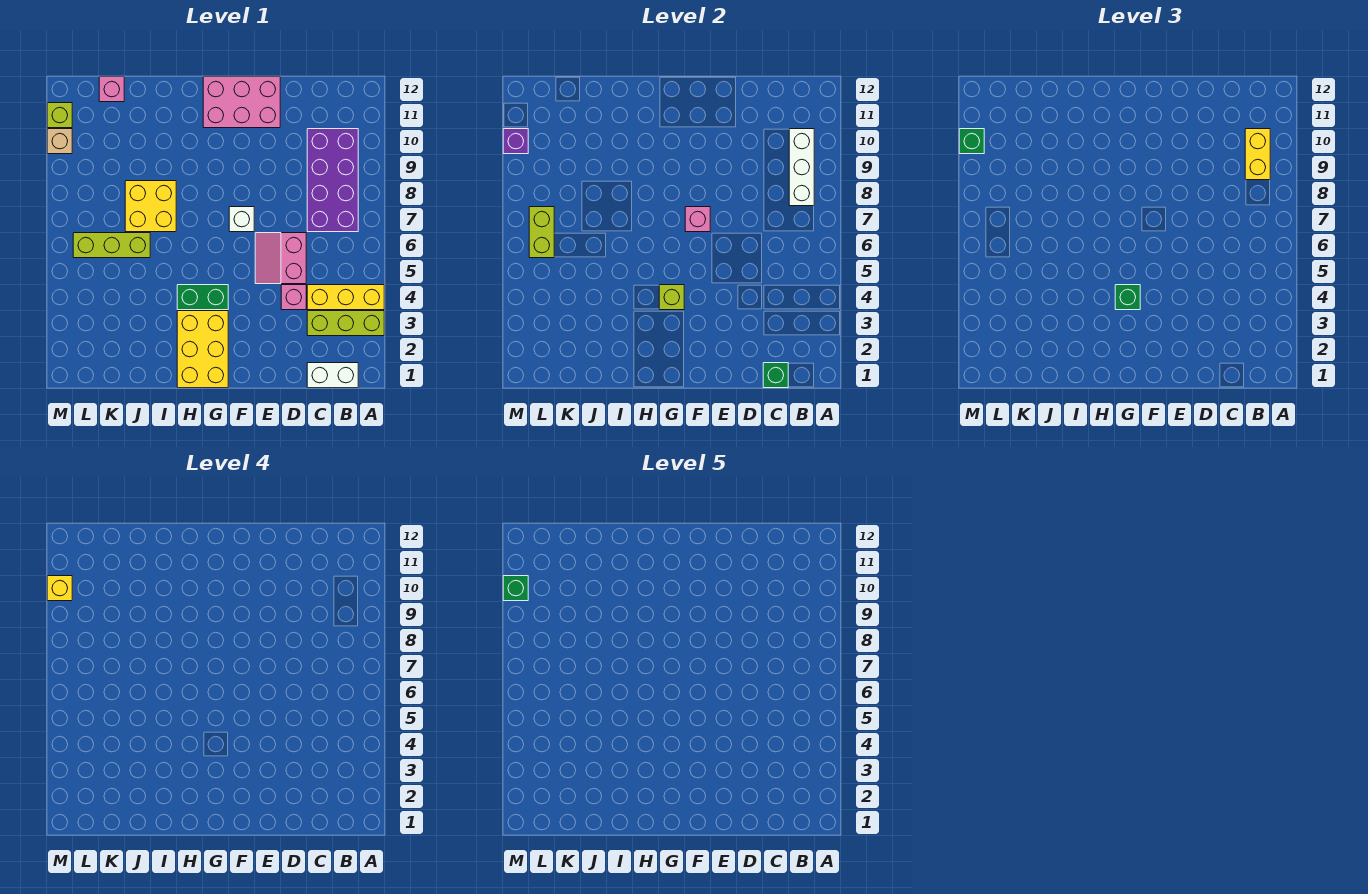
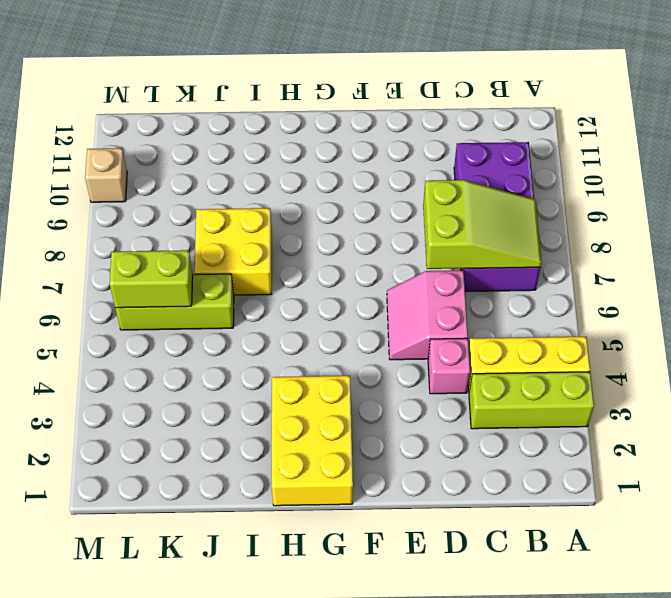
lime slope B7:D8 level 2 top D -> white brick B8:B10 level 2
lime brick K6:L6 level 2 -> lime brick L6:L7 level 2
none -> white brick B1:C1 level 1
none -> pink brick E11:G12 level 1
none -> white brick F7 level 1

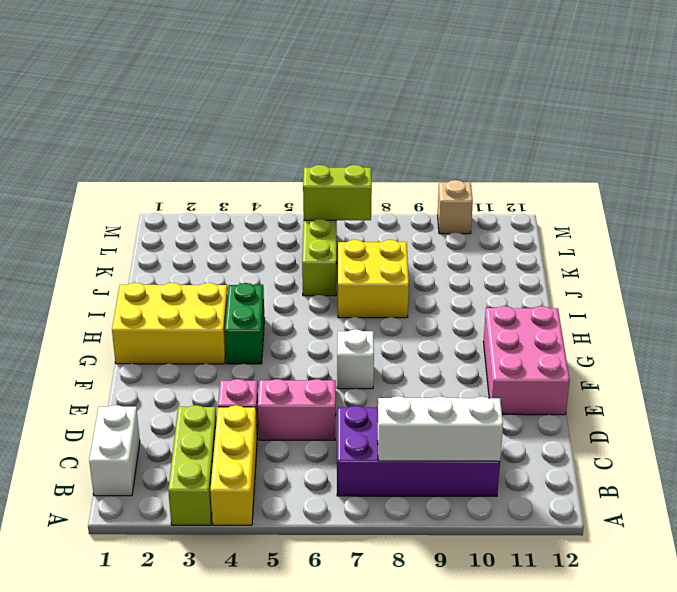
none -> pink brick K12 level 1
none -> lime brick M11 level 1
none -> green brick C1 level 2

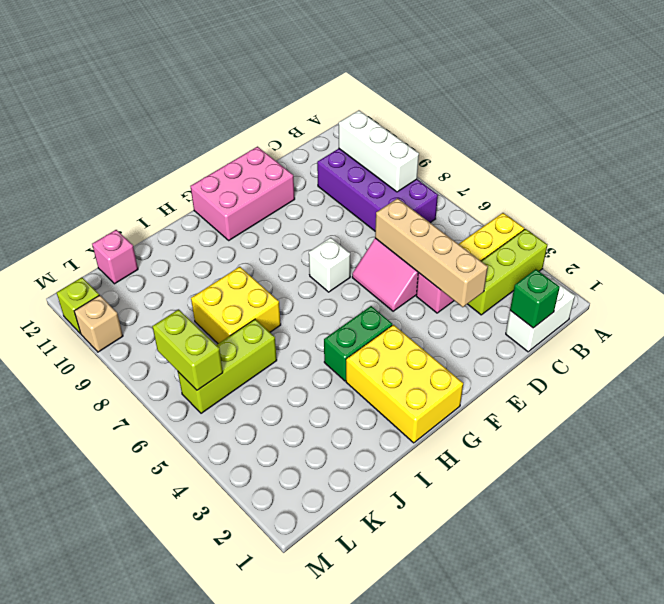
tan brick D3:D6 level 2 -> none
none -> pink brick F7 level 2
none -> lime brick G4 level 2
none -> purple brick M10 level 2

